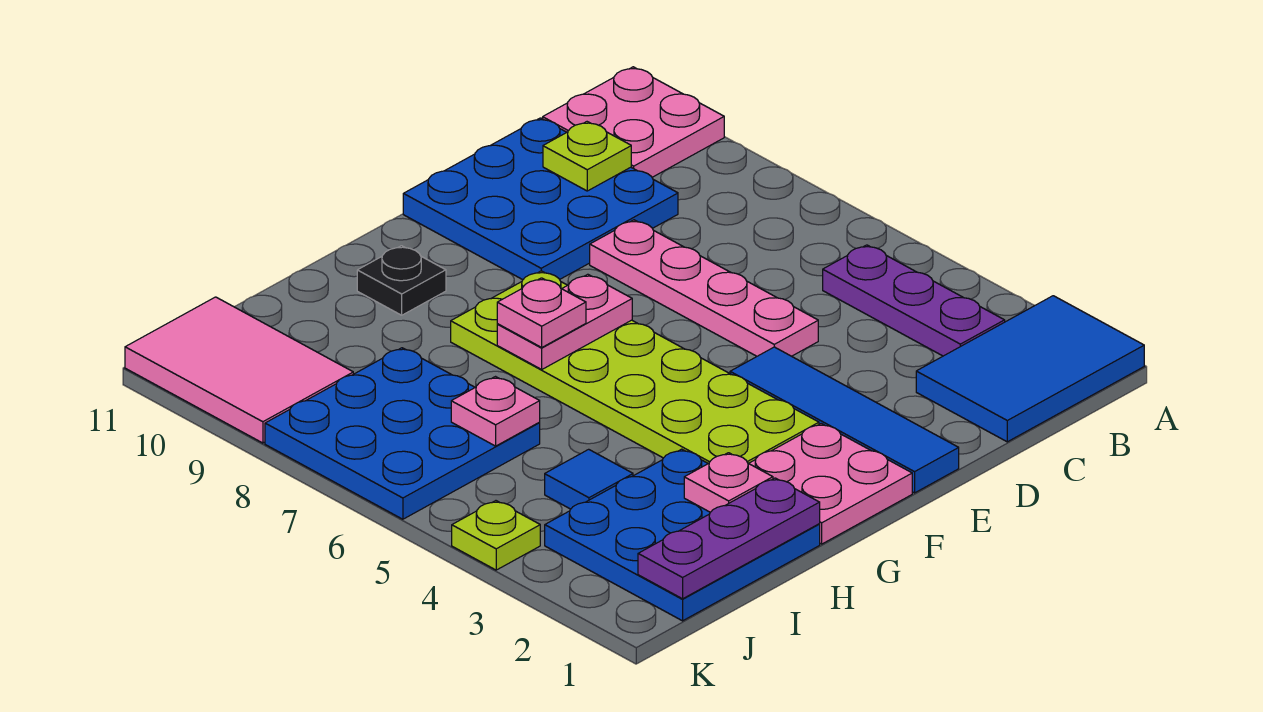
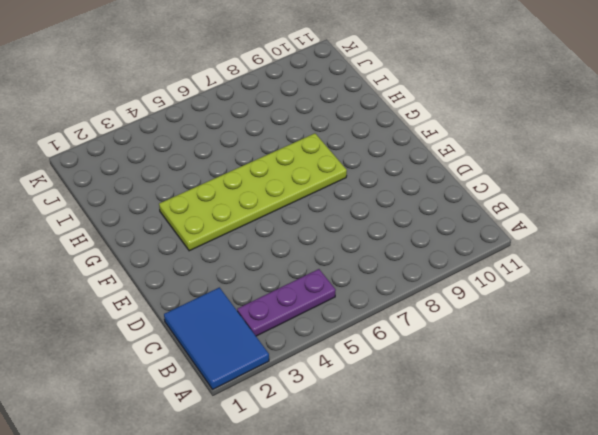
none -> pink plate A10:B11 level 1
none -> blue plate C9:E11 level 1
none -> pink plate D5:D8 level 1

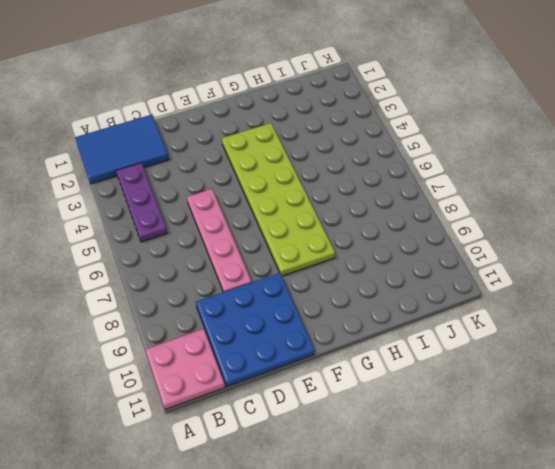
none -> blue tile E1:E4 level 1
none -> pink plate F1:G2 level 1
none -> black plate G10 level 1

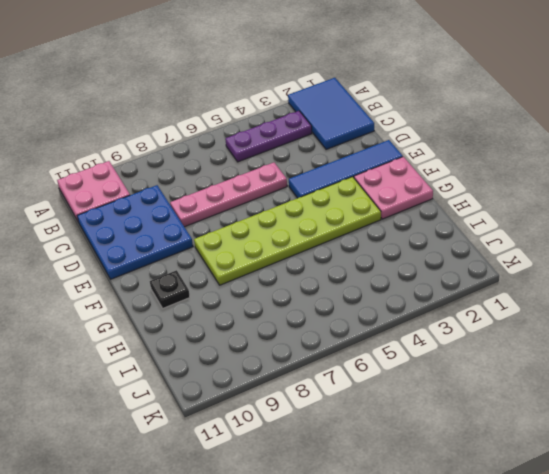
none -> blue plate H1:J3 level 1
none -> blue tile I4 level 1
none -> blue plate I6:K8 level 1

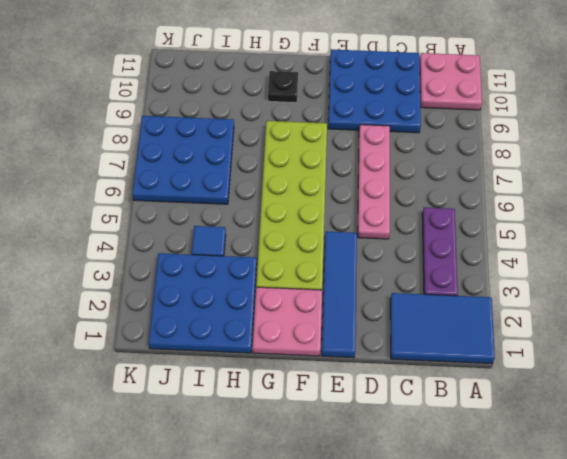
none -> pink tile J9:K11 level 1
none -> lime plate K4 level 1
none -> lime plate C10 level 2

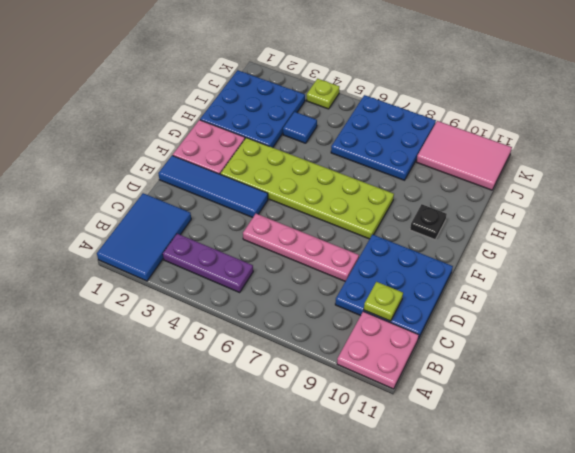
none -> pink plate F7:G7 level 2
none -> purple plate H1:J1 level 2
none -> pink plate H2 level 2

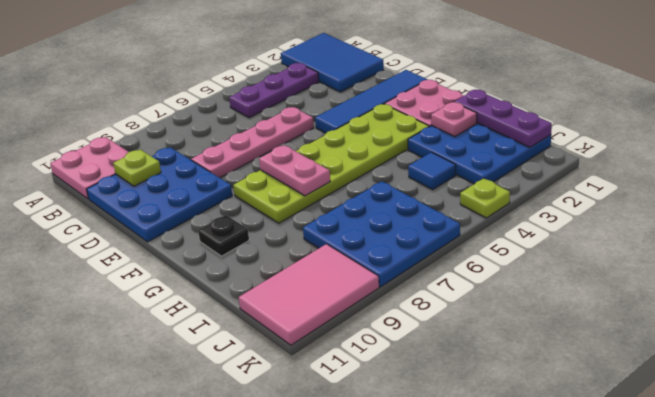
none -> pink plate I6 level 2
none -> pink plate G7 level 3

